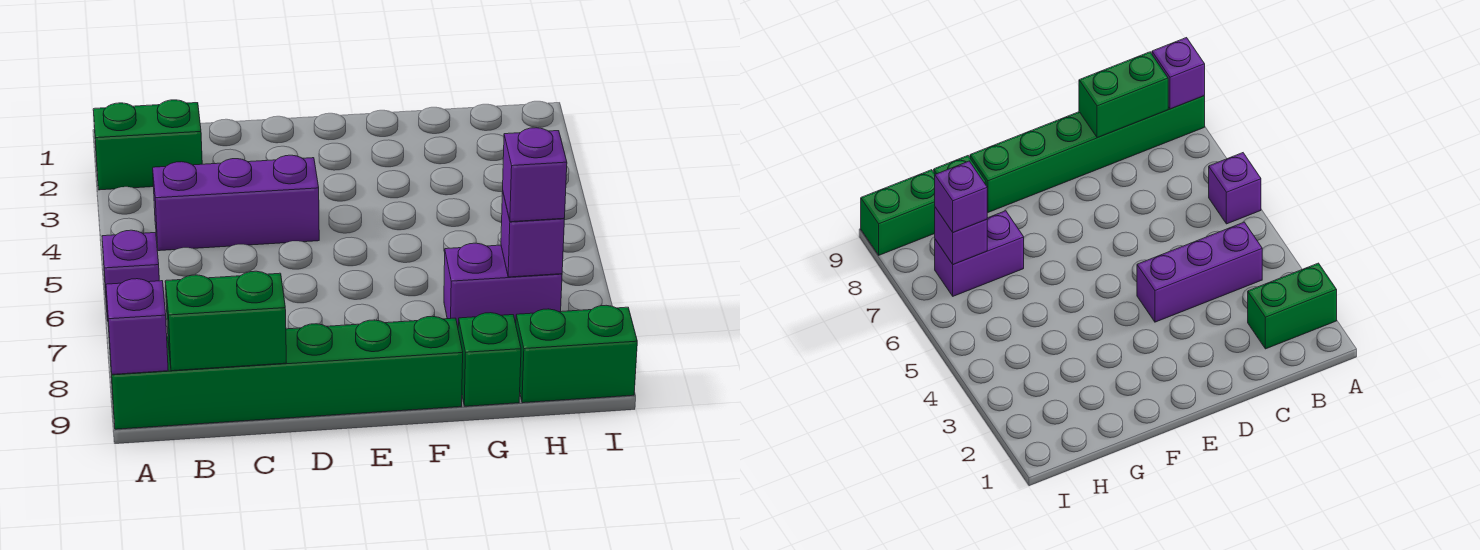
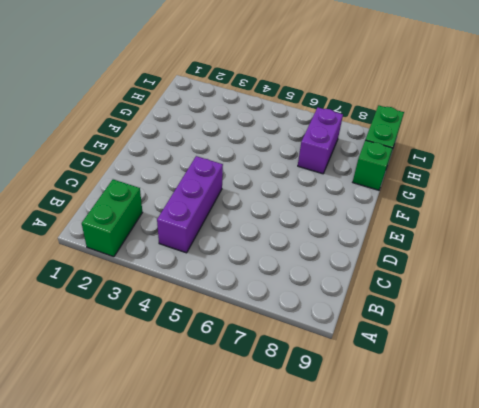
none -> purple brick A6 level 1
none -> green brick A9:F9 level 1

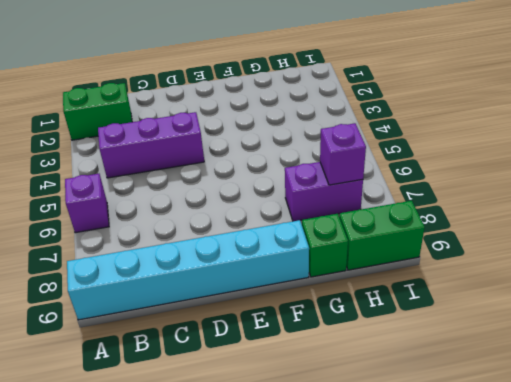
cyan brick A9:F9 level 1 -> green brick A9:F9 level 1
none -> purple brick A9 level 2
none -> green brick B9:C9 level 2

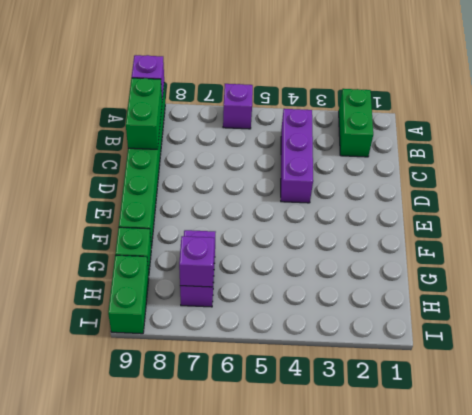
none -> purple brick H7 level 3

